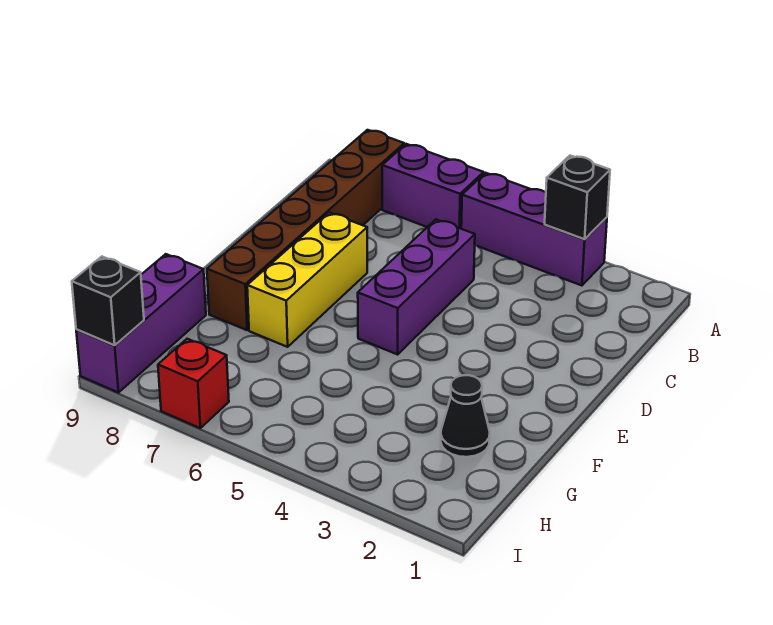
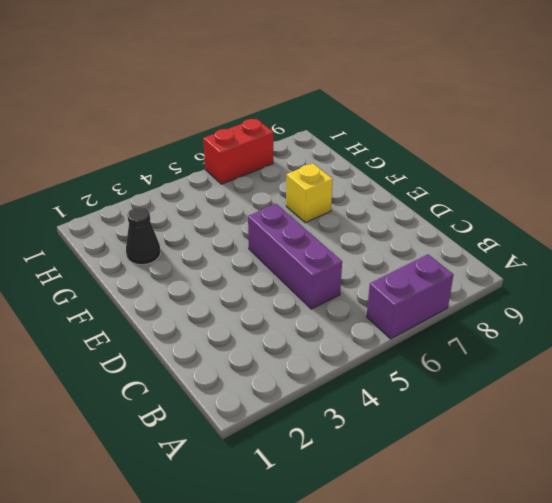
yellow brick F7 level 1 -> yellow brick D7:F7 level 1
red brick I6:I7 level 1 -> red brick I7 level 1
none -> purple brick A3:A5 level 1
none -> brown brick A8:F8 level 1

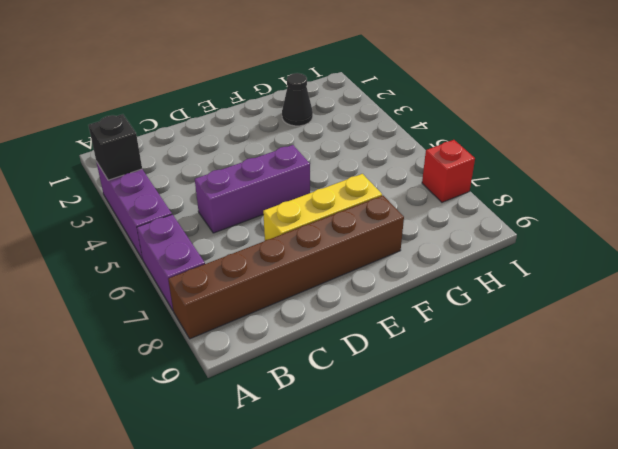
none -> purple brick G9:I9 level 1
none -> black brick I9 level 2

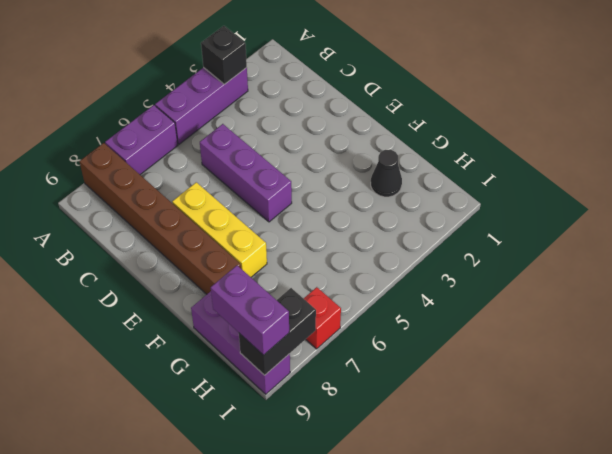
purple brick H9:I9 level 3 -> none
black brick I8:I9 level 2 -> black brick I9 level 2

